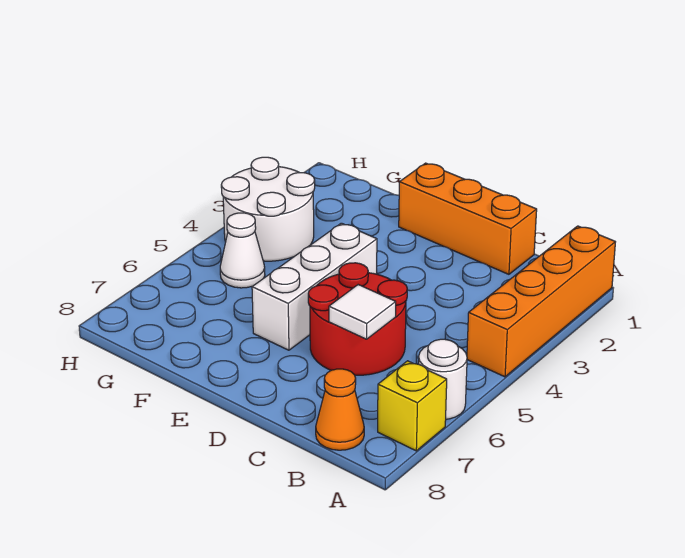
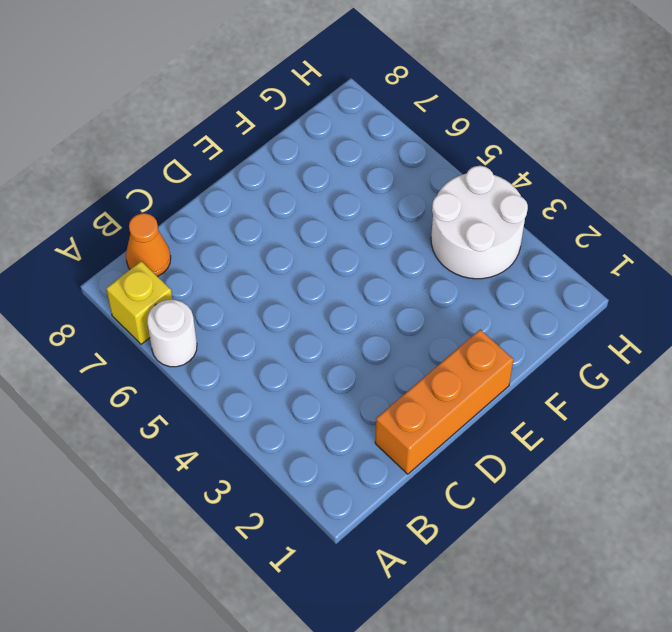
none -> orange brick A1:A4 level 1
none -> red round brick C5:D6 level 1

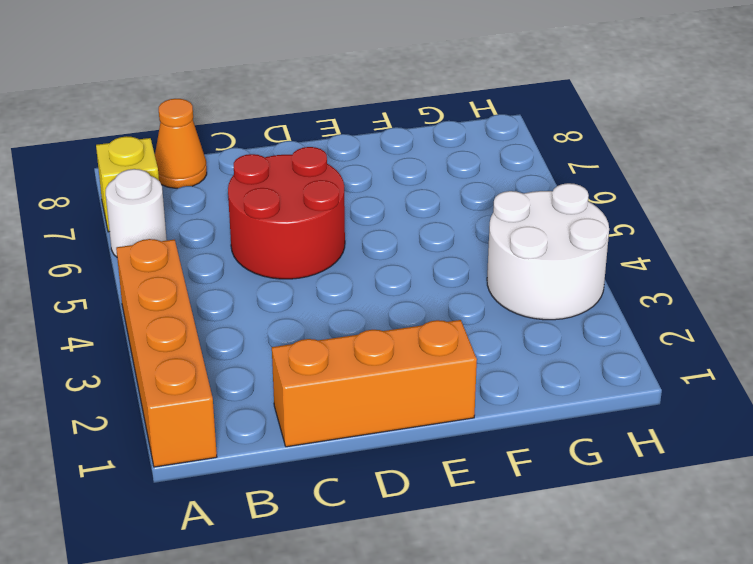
none -> white brick E4:E6 level 1
none -> white cone G5 level 1

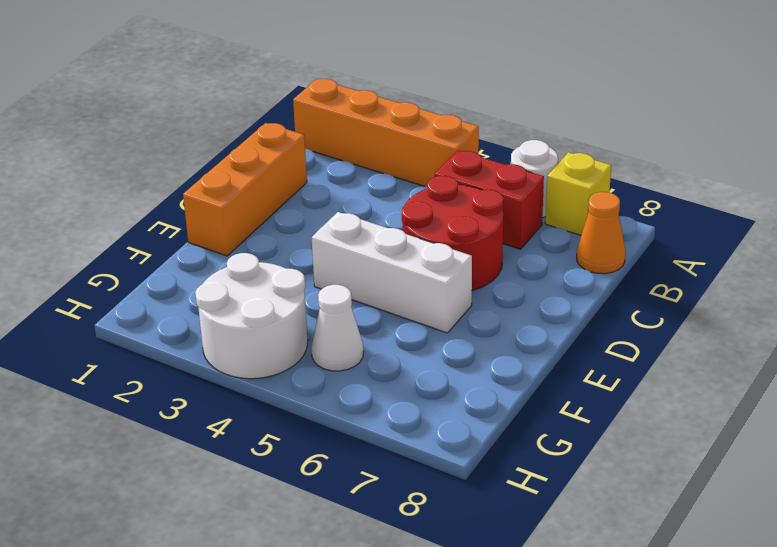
red brick B5:B6 level 1 -> none
none -> white tile C6 level 2

